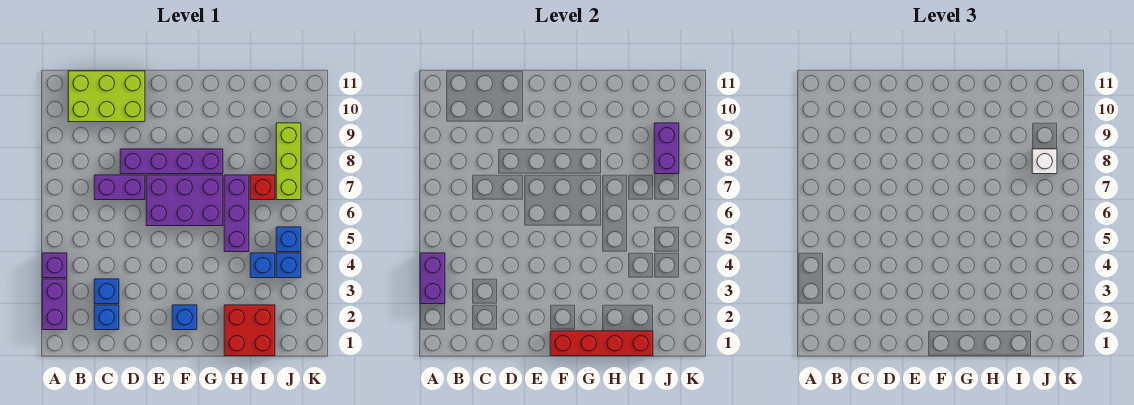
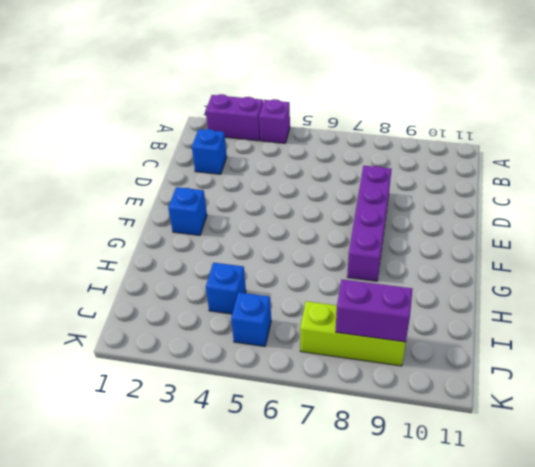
none -> lime brick B10:D11 level 1
none -> blue brick C3 level 1
none -> purple brick C7:D7 level 1

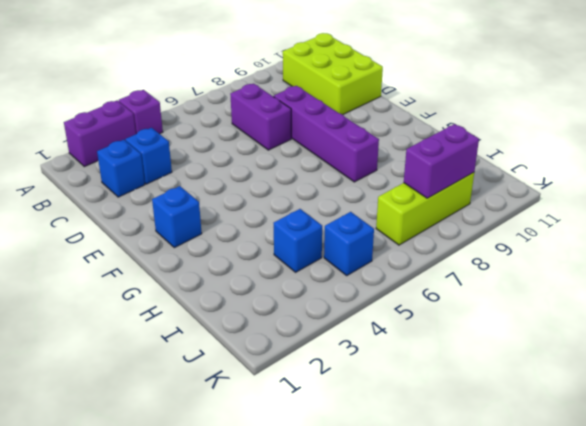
none -> purple brick E6:G7 level 1
none -> red brick H1:I2 level 1
none -> purple brick H5:H7 level 1

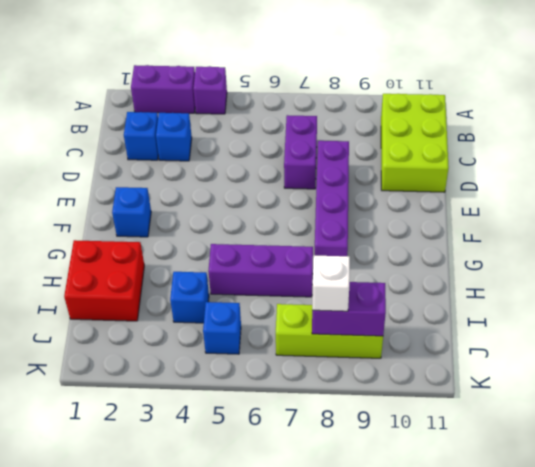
none -> purple brick E6:G7 level 1
none -> red brick I7 level 1
none -> blue brick J4 level 1

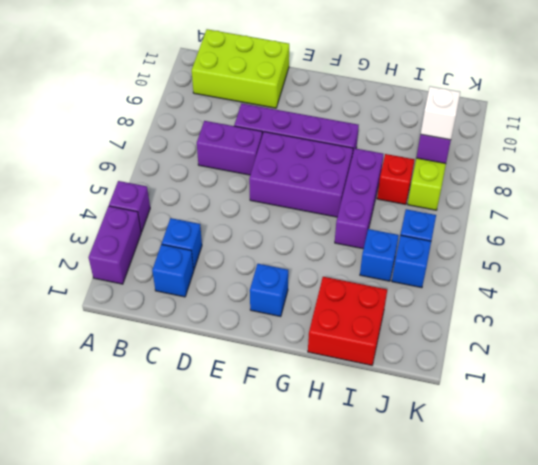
none -> purple brick A3:A4 level 2
none -> red brick F1:I1 level 2

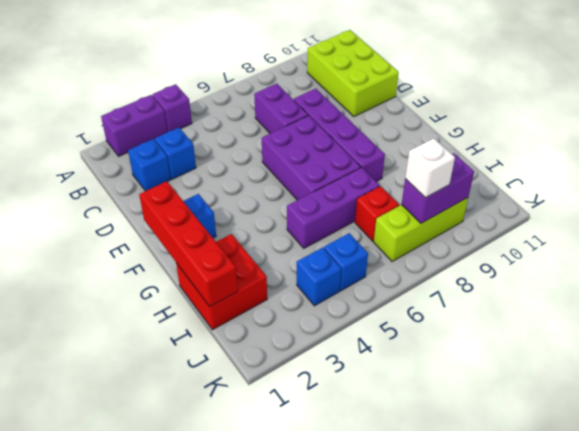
none -> blue brick I4 level 1
none -> purple brick A3:A4 level 2

